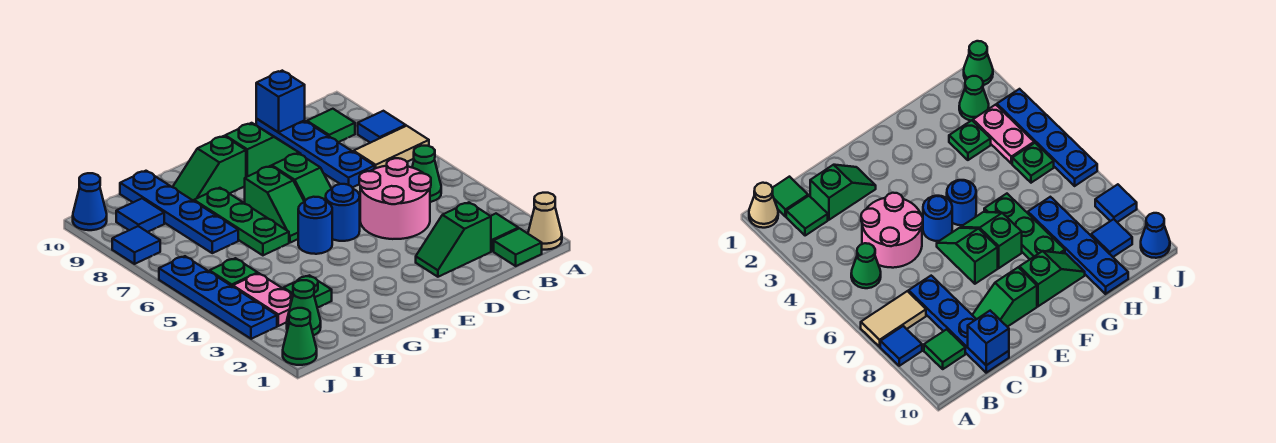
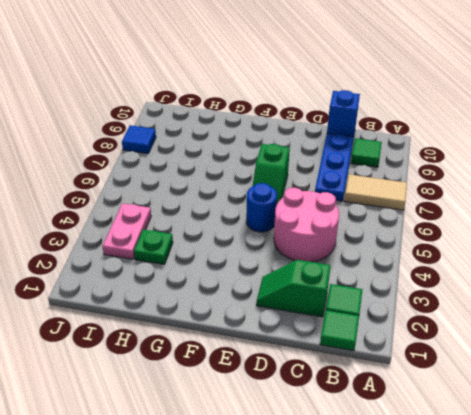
none -> tan cone A1 level 1
none -> blue tile A8 level 1
none -> green cone B5 level 1

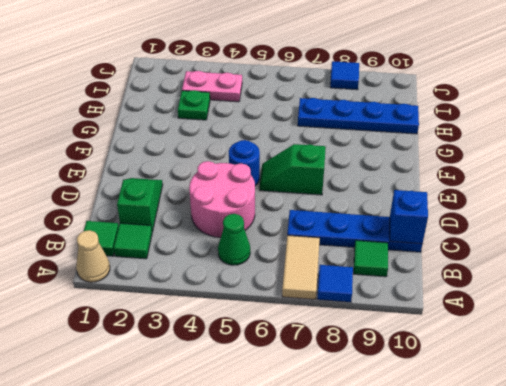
none -> green slope D9:E9 level 1 top E
none -> blue round brick F5 level 1
none -> green slope F6:F7 level 1 top 7

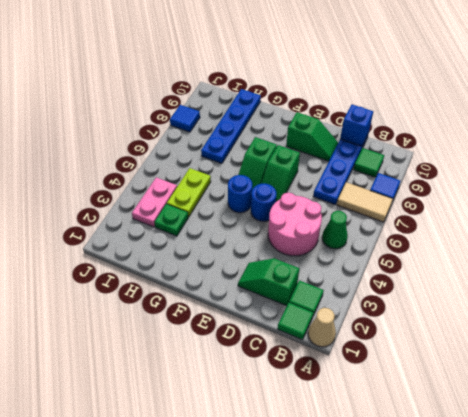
lime plate H4:H5 level 1 -> none
none -> green slope F9:G9 level 1 top F
none -> green plate G6:G8 level 1
none -> green cone I2 level 1

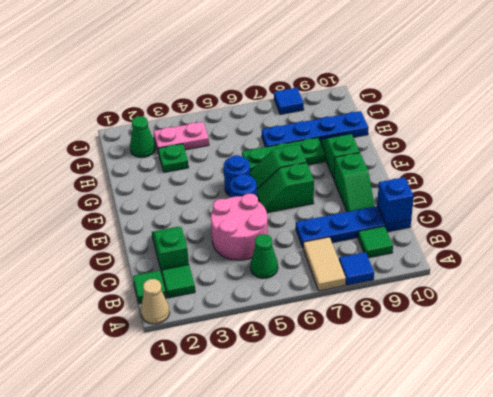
none -> green plate I5 level 1
none -> blue tile I9 level 1
none -> green cone J1 level 1

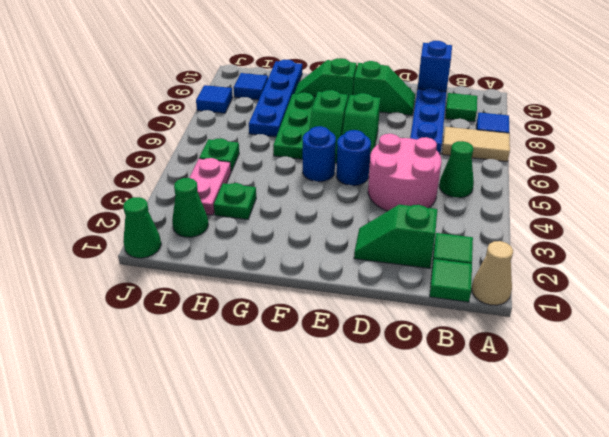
none -> blue plate J3:J6 level 1
none -> blue cone J10 level 1

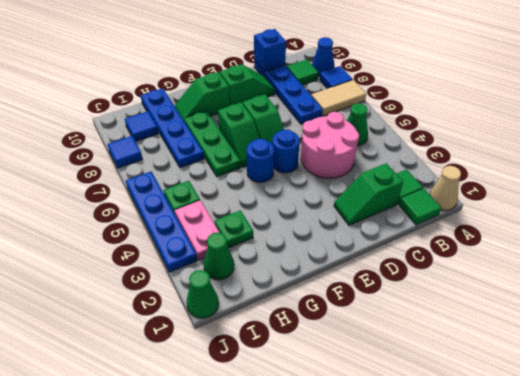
blue cone A9 level 1 -> blue cone J10 level 1

